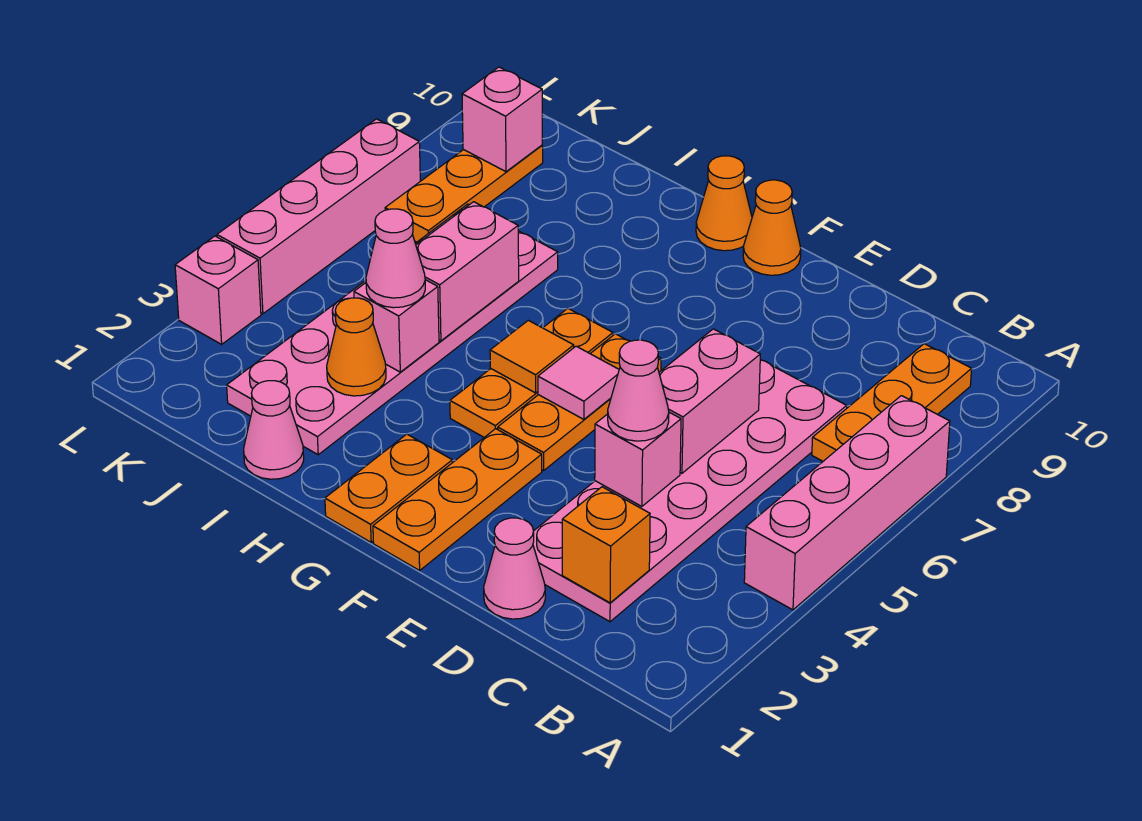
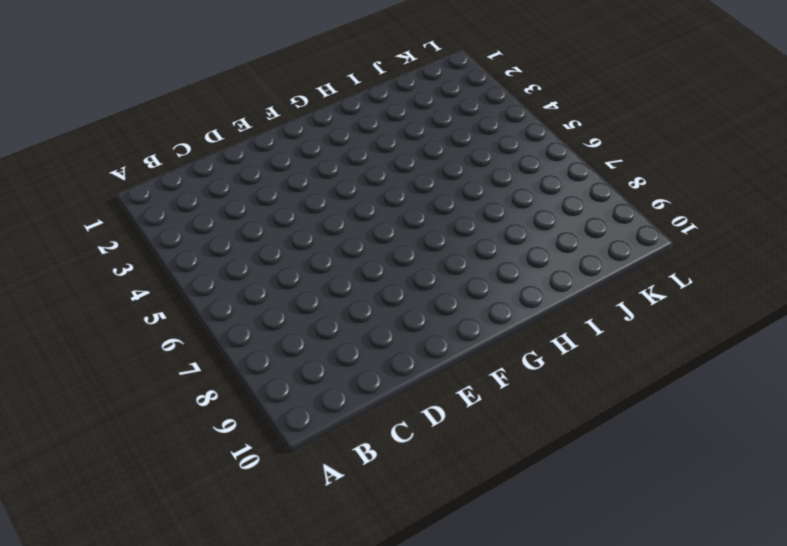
none -> pink brick A4:A7 level 1
none -> orange plate B7:B9 level 1
none -> pink plate C2:D7 level 1

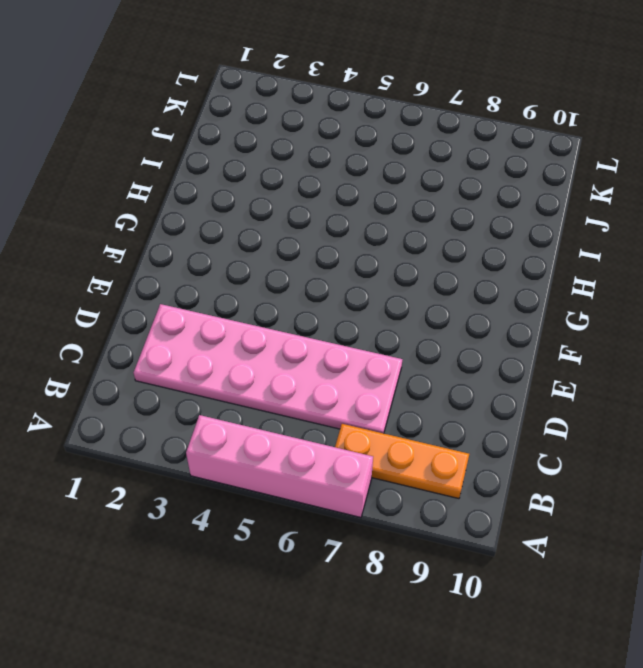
none -> pink cone D1 level 1
none -> orange plate F1:F3 level 1
none -> orange plate F4:F6 level 1

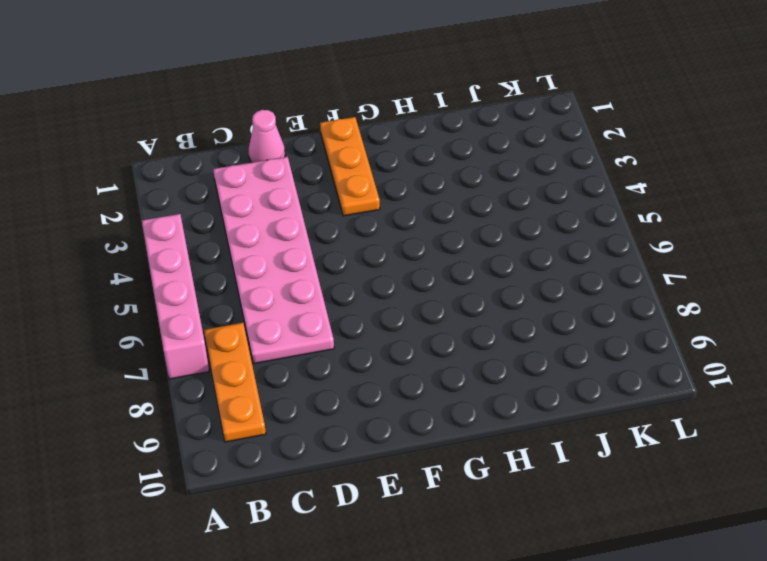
none -> orange plate F4:F6 level 1
none -> orange cone F10 level 1
none -> orange plate G1:G2 level 1

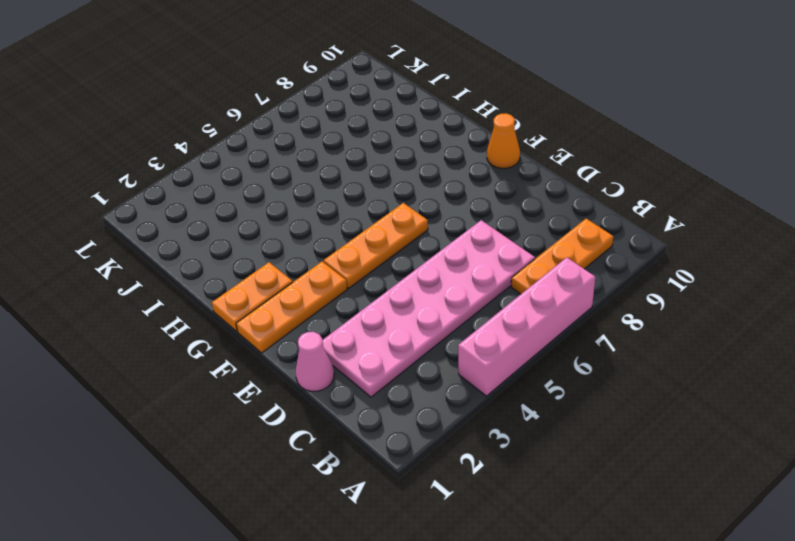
none -> orange plate G4:G6 level 1
none -> orange cone G10 level 1
none -> pink cone I1 level 1

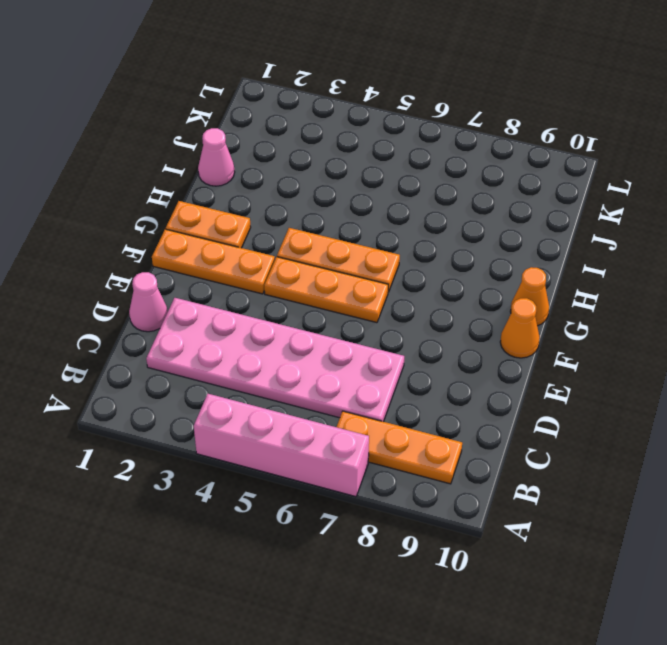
none -> pink plate I2:J7 level 1
none -> orange plate K7:K9 level 1
none -> pink brick L3 level 1

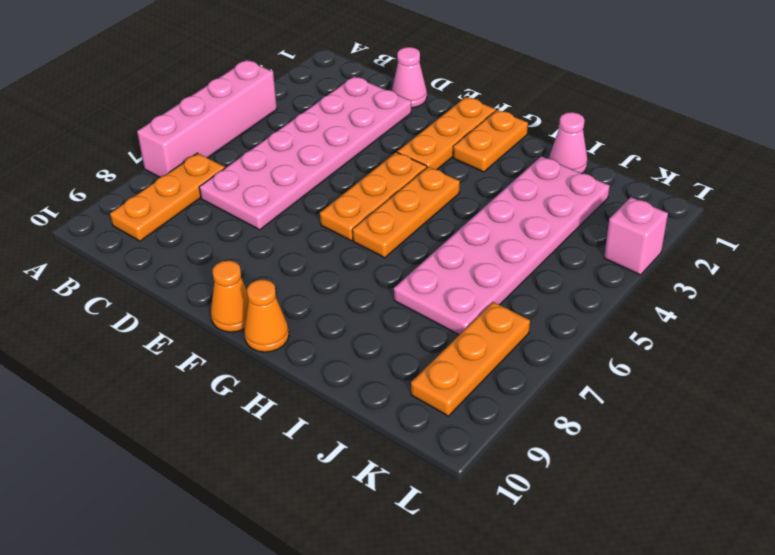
none -> pink brick L4:L7 level 1
none -> orange brick C2 level 2
none -> pink brick D4 level 2

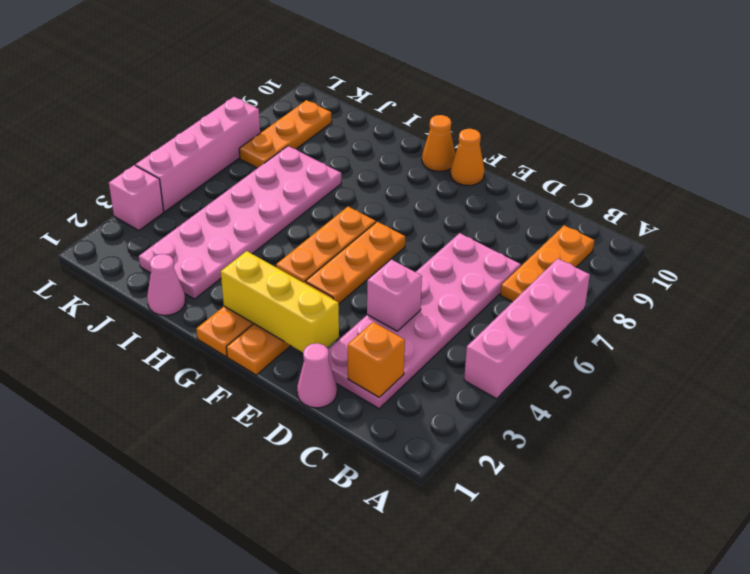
yellow brick E2:G2 level 2 -> none
none -> pink brick D5:D6 level 2
none -> pink tile F5 level 2
none -> orange tile G5 level 2

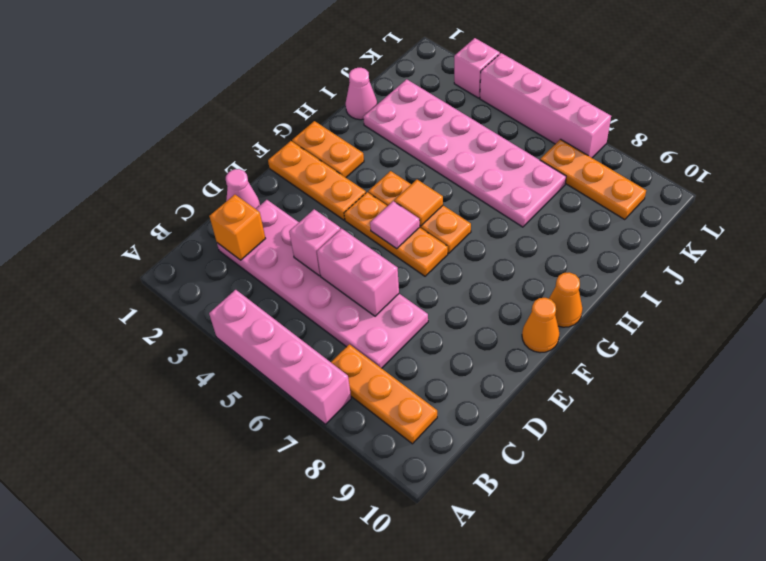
none -> orange cone I3 level 2
none -> pink brick I4 level 2
none -> pink brick I5:I6 level 2

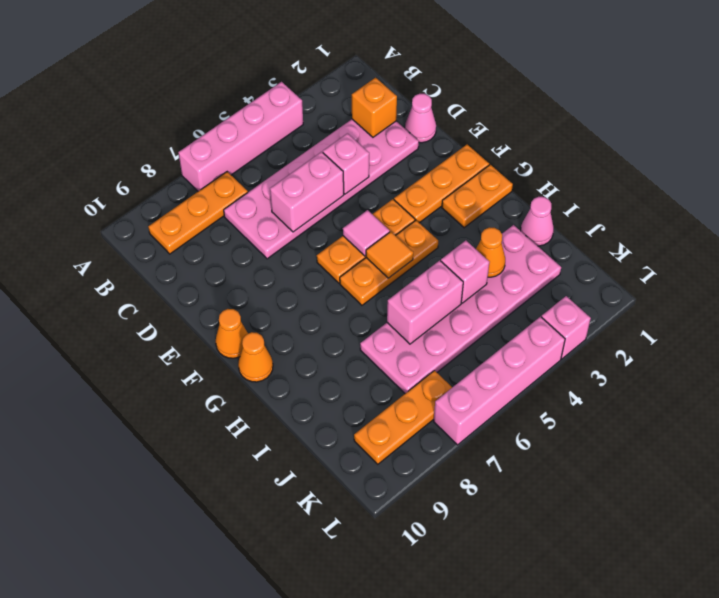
none -> pink brick K9 level 2
none -> pink cone D4 level 3
none -> pink cone I4 level 3

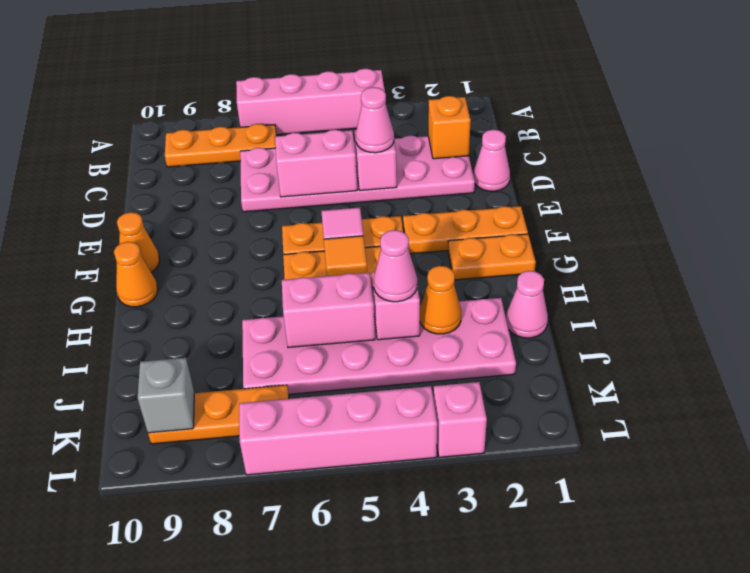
grey brick K9 level 2 -> pink brick K9 level 2

